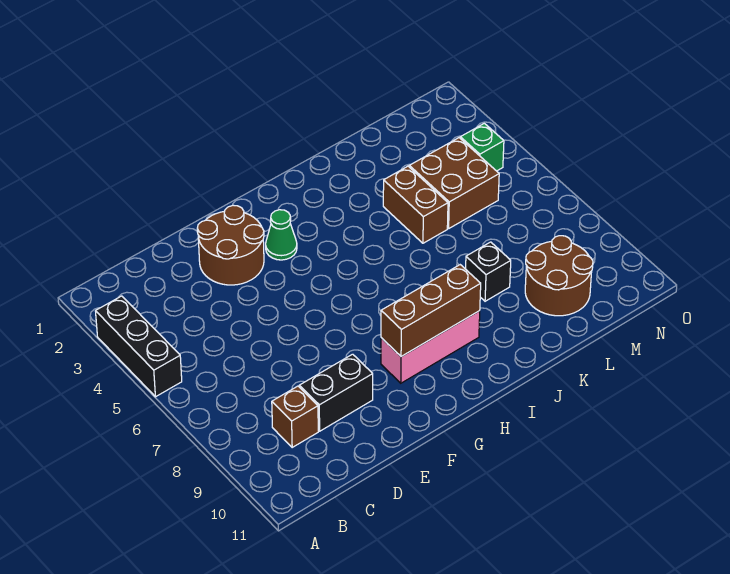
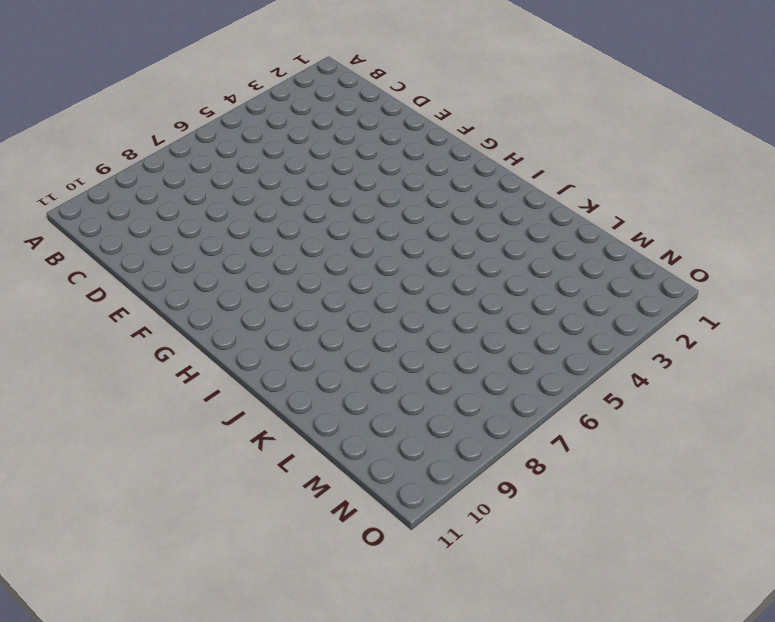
none -> black brick A3:A5 level 1
none -> brown brick C9 level 1
none -> black brick D9:E9 level 1

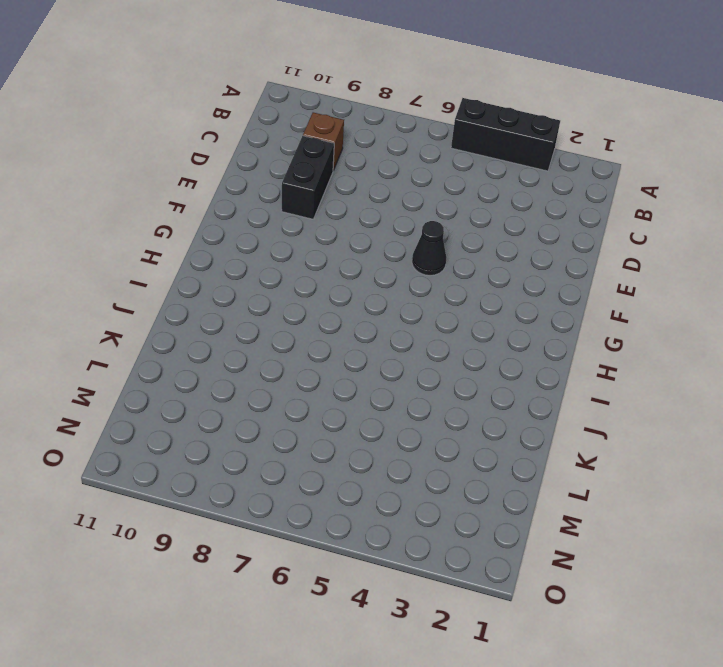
black cone F5 level 1 -> none
none -> brown round brick E2:F3 level 1
none -> green cone G3 level 1
none -> pink brick G9:I9 level 1

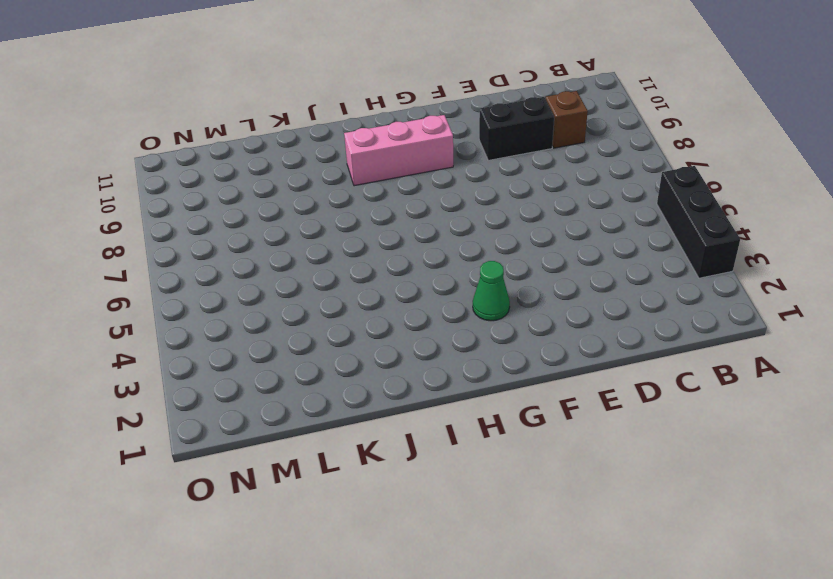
none -> brown round brick E2:F3 level 1
none -> brown brick K4:K5 level 1
none -> black brick K8 level 1

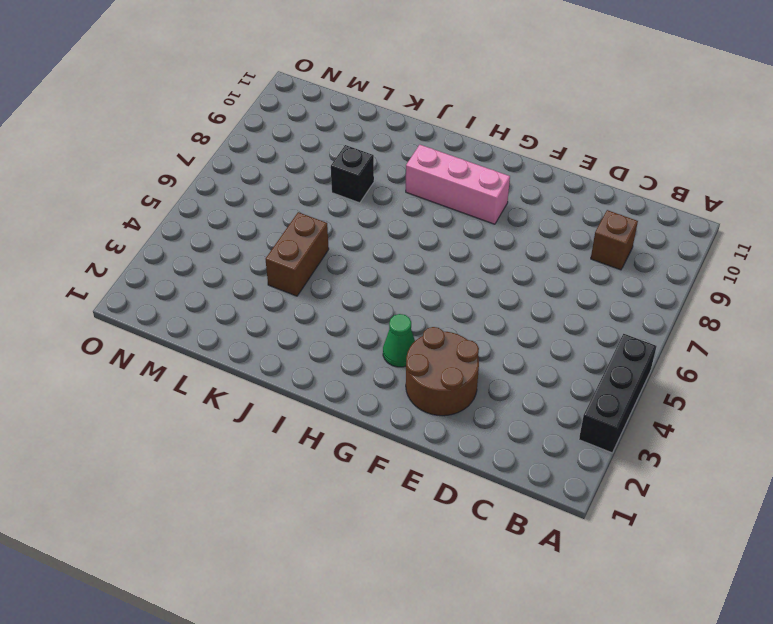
none -> black brick D9:E9 level 1
none -> brown brick L4:M5 level 1
none -> brown round brick L9:M10 level 1

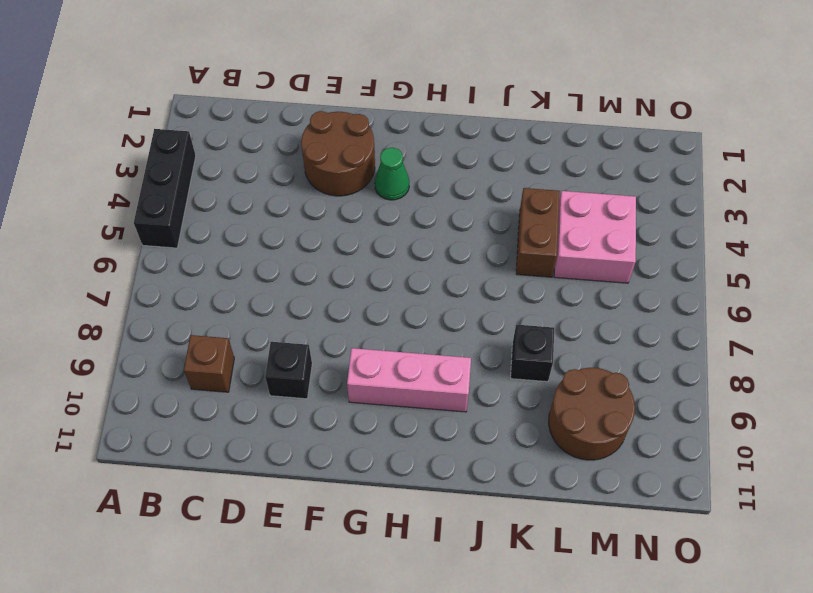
black brick E9 level 1 -> black brick D9:E9 level 1
pink brick L4:M5 level 1 -> brown brick L4:M5 level 1
none -> green brick N4 level 1
none -> brown brick G9:I9 level 2

